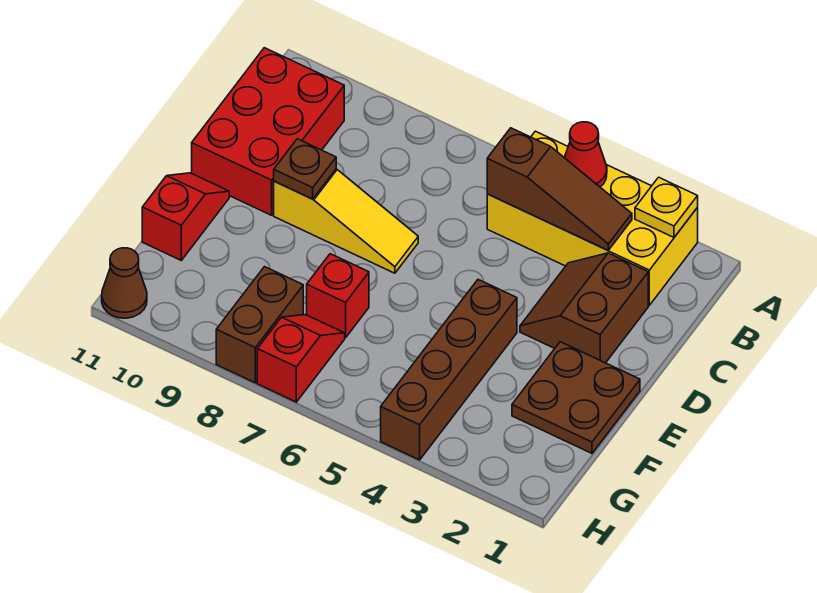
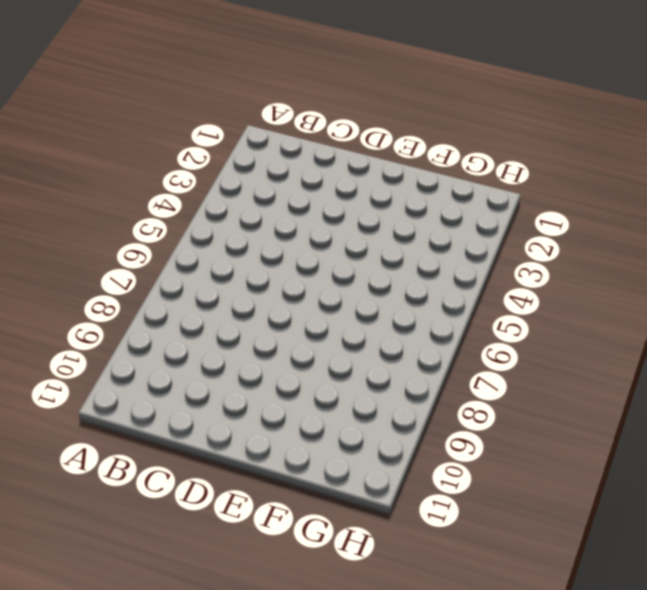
none -> yellow brick A2:B5 level 1
none -> red brick B10:D11 level 1
none -> brown slope C2:D3 level 1 top 2

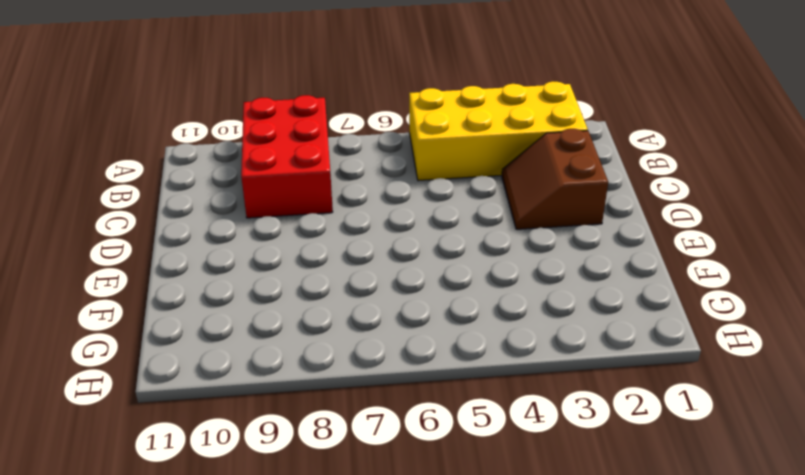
red brick A8:C9 level 1 -> red brick B10:D11 level 1
none -> yellow slope D7:D9 level 1 top 9
none -> brown plate E1:F2 level 1
none -> brown brick E4:H4 level 1

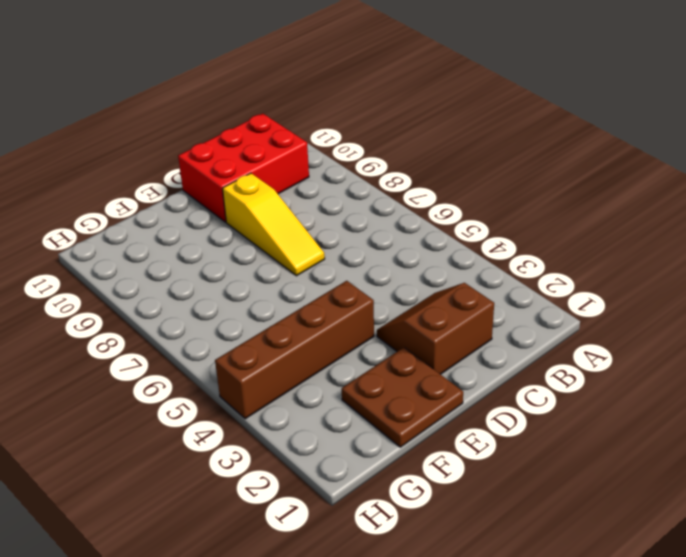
none -> yellow brick A2:B5 level 1
none -> red slope E11:F11 level 1 top F
none -> red brick F7 level 1

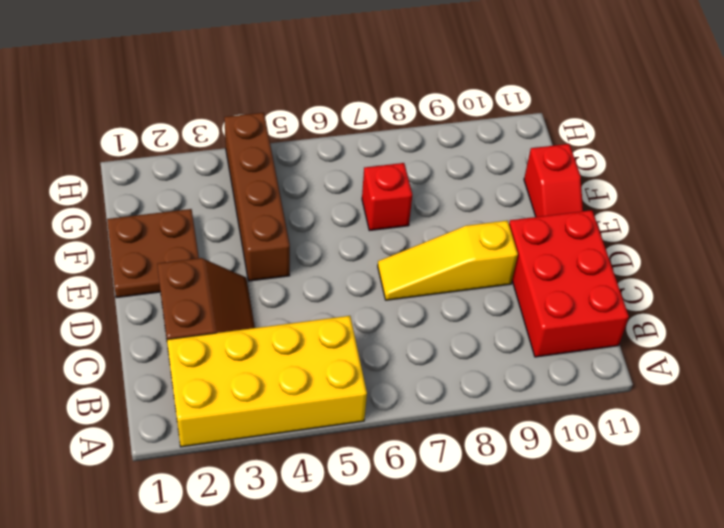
none -> red slope G7:H7 level 1 top H
none -> brown brick G8:H8 level 1
none -> brown cone H11 level 1

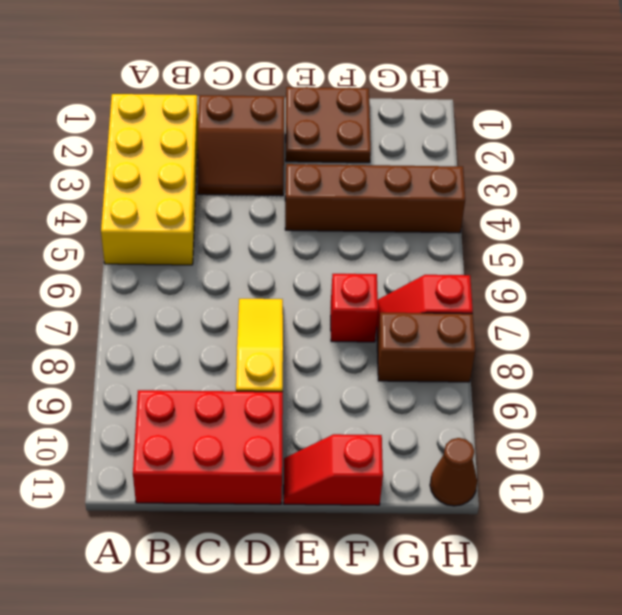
none -> yellow plate A2 level 2
none -> red cone A4 level 2
none -> brown slope B3:B5 level 2 top 5

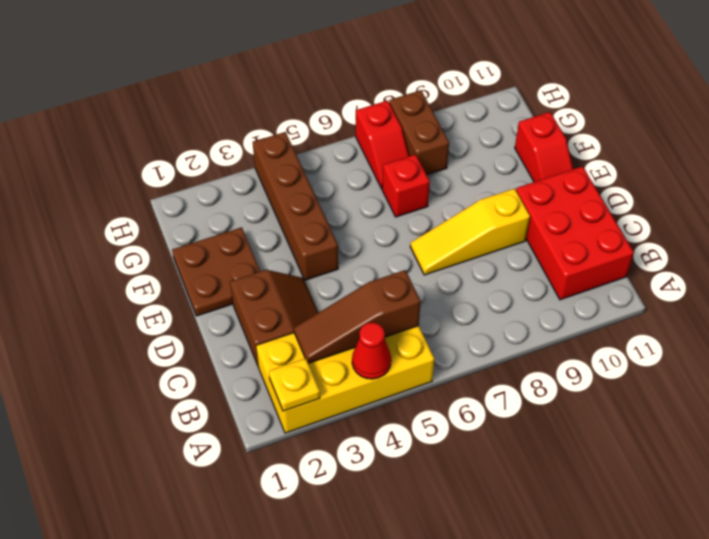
none -> brown cone H11 level 1
none -> brown plate D9 level 2

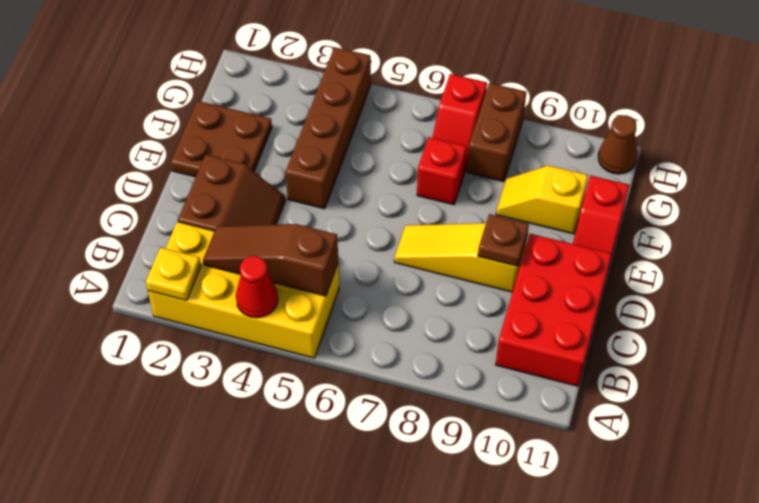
yellow slope F9:F10 level 1 top 10 -> none

